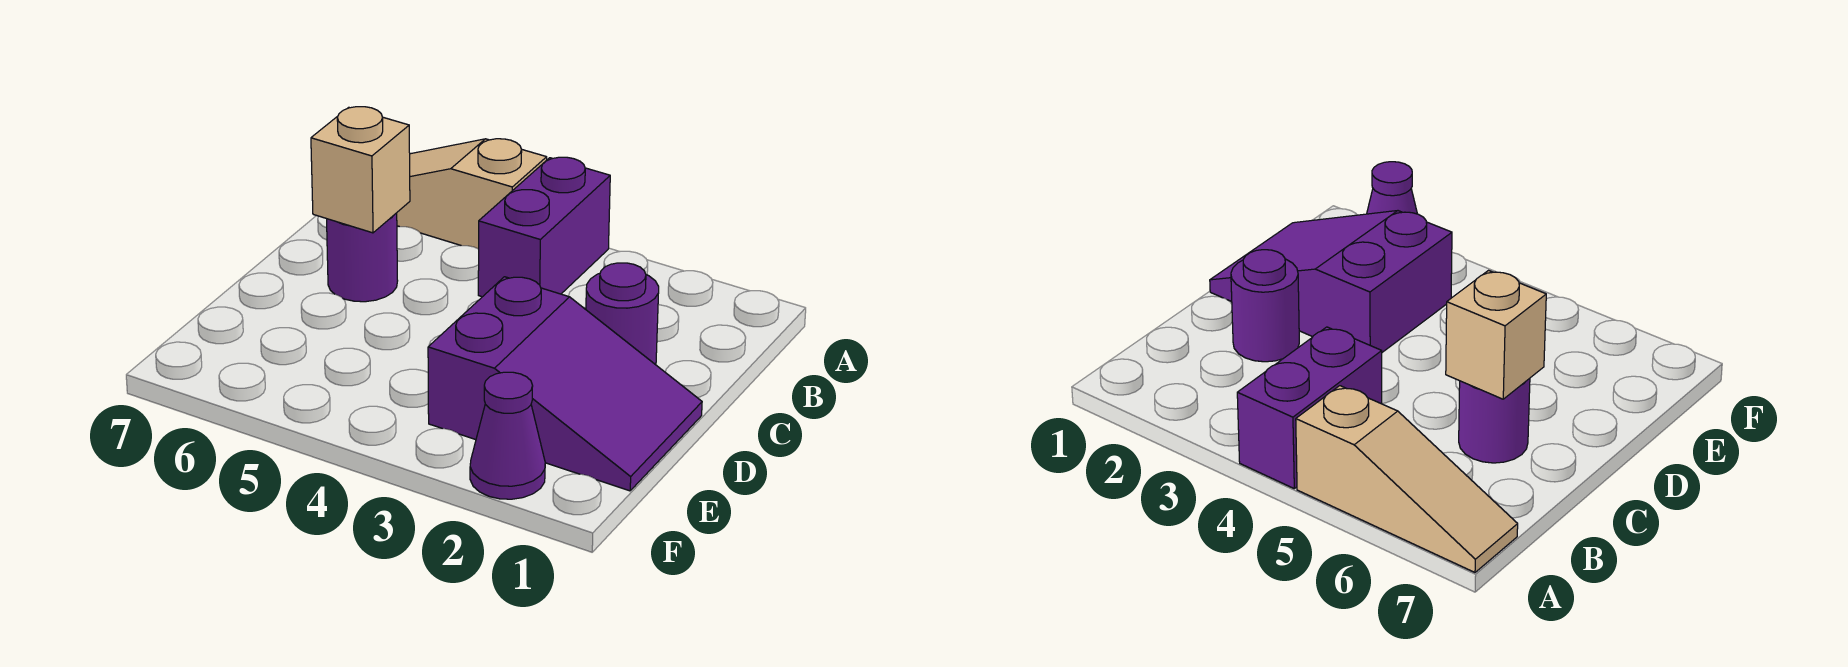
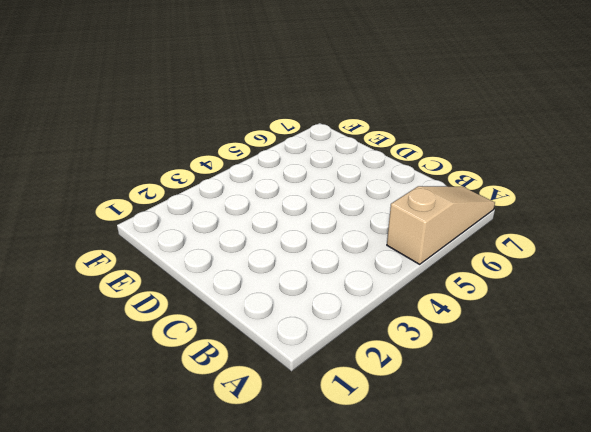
none -> purple brick A4:B4 level 1
none -> purple round brick C2 level 1

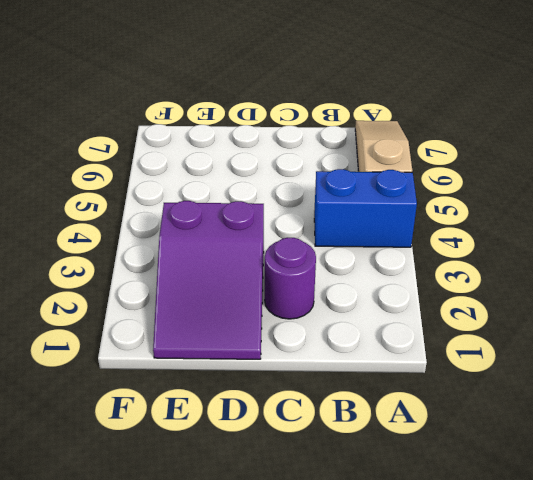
blue brick A4:B4 level 1 -> purple brick A4:B4 level 1
none -> purple round brick C6 level 1
none -> purple cone F2 level 1

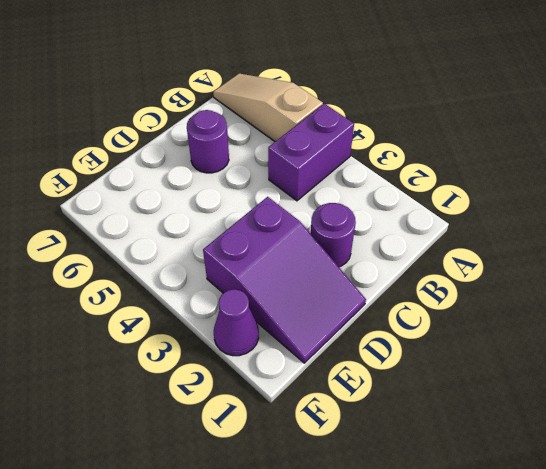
none -> tan brick C6 level 2

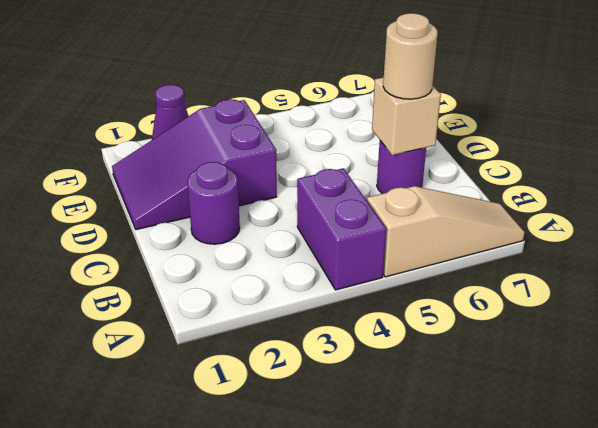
tan round brick C6 level 3 -> none

